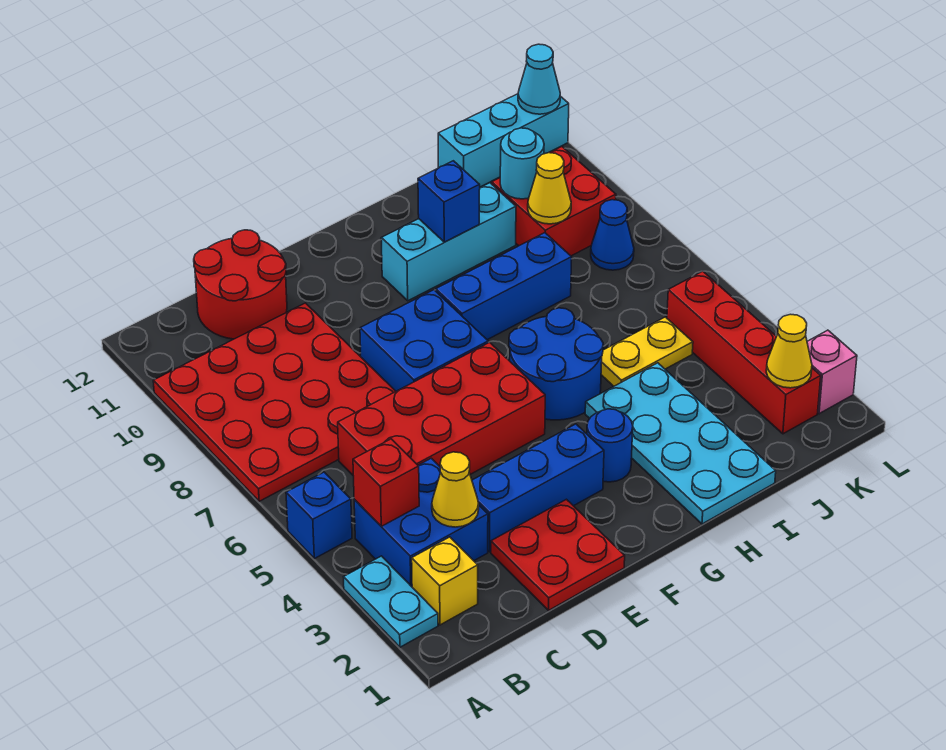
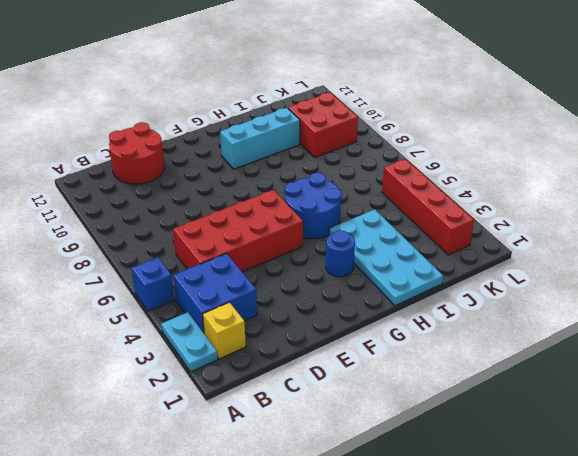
none -> red plate A7:D10 level 1
none -> red plate D1:E2 level 1
none -> blue brick D3:F3 level 1

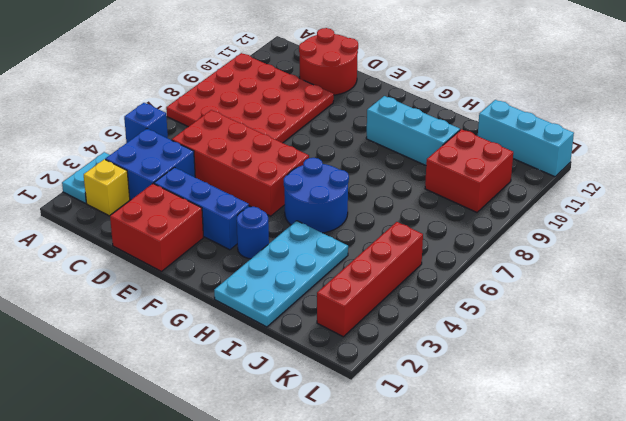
red brick D1:E2 level 1 -> red plate D1:E2 level 1
none -> blue brick E7:F8 level 1
none -> blue brick G8:I8 level 1
none -> yellow plate I5:J5 level 1

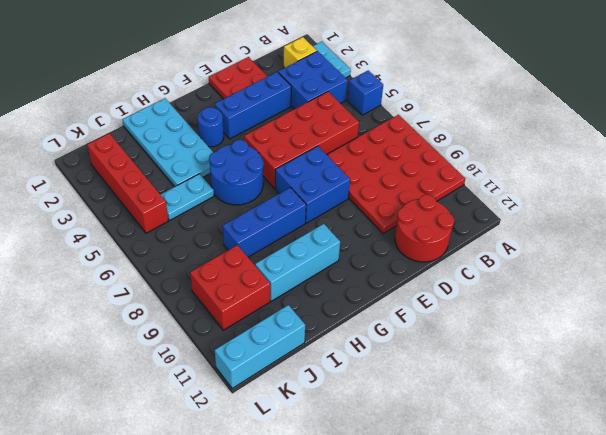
cyan plate I5:J5 level 1 -> yellow plate I5:J5 level 1
none -> blue cone K8 level 1
none -> pink brick L2 level 1
none -> red brick B4 level 2

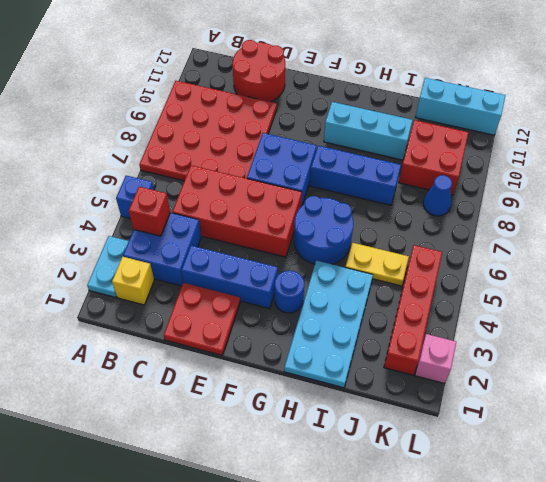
none -> yellow cone C3 level 2
none -> blue brick H10 level 2
none -> yellow cone J9 level 2

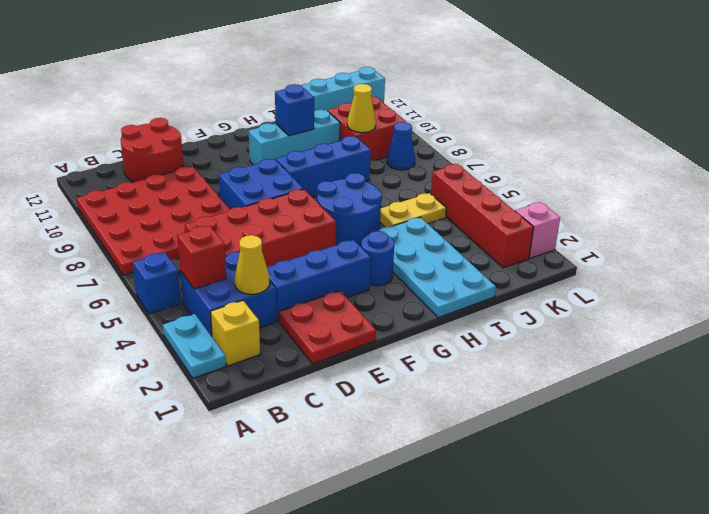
none -> cyan round brick J10 level 2
none -> yellow cone K2 level 2
none -> cyan cone L12 level 2

